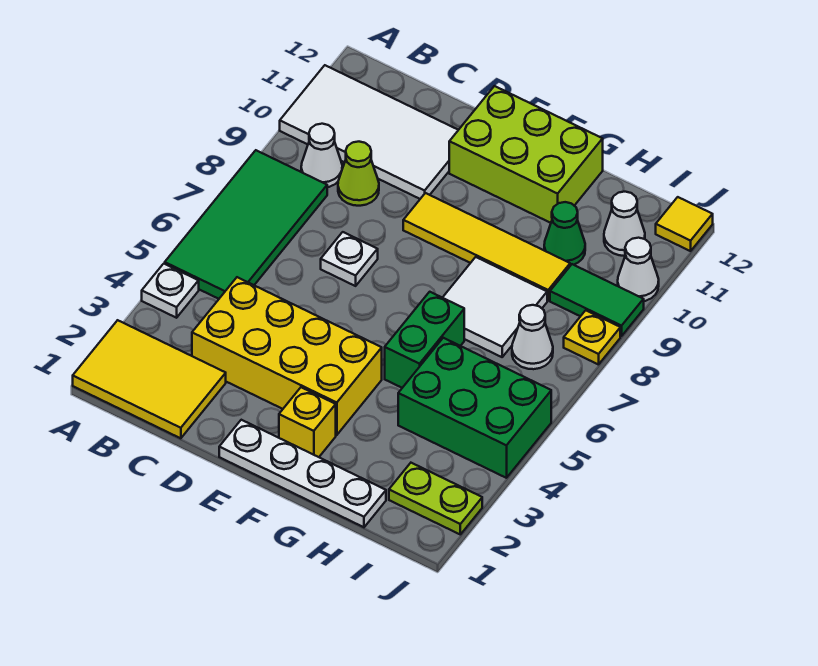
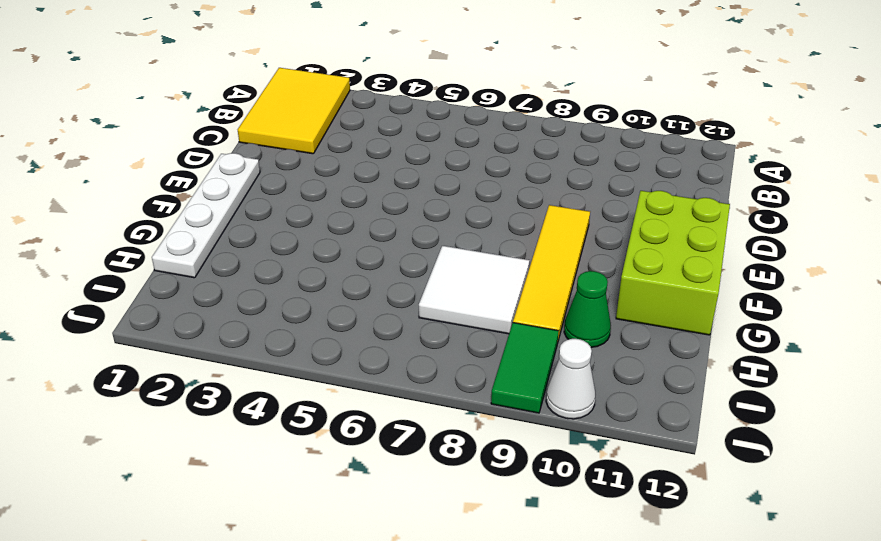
none -> white plate A4 level 1
none -> green tile A5:B8 level 1
none -> white tile A10:D11 level 1

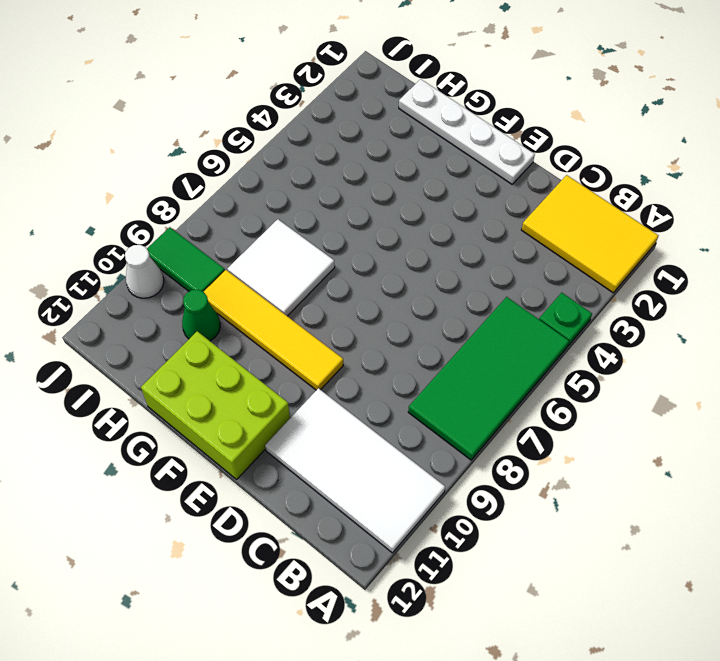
green plate A4 level 1 -> white plate A4 level 1
none -> white cone B9 level 1
none -> yellow brick C3:F4 level 1
none -> lime cone C9 level 1

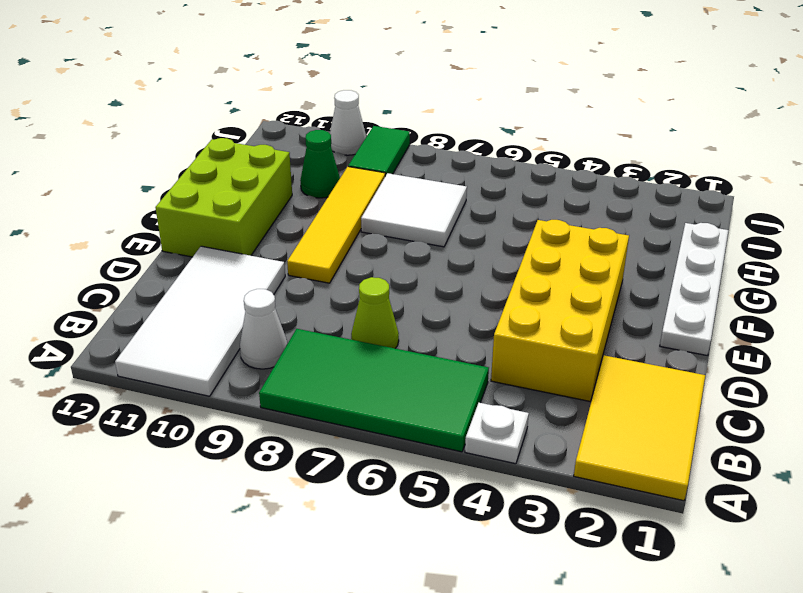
lime cone C7 level 1 -> lime cone C9 level 1
none -> white plate D7 level 1
none -> yellow brick F2 level 1
none -> green brick G5:G6 level 1

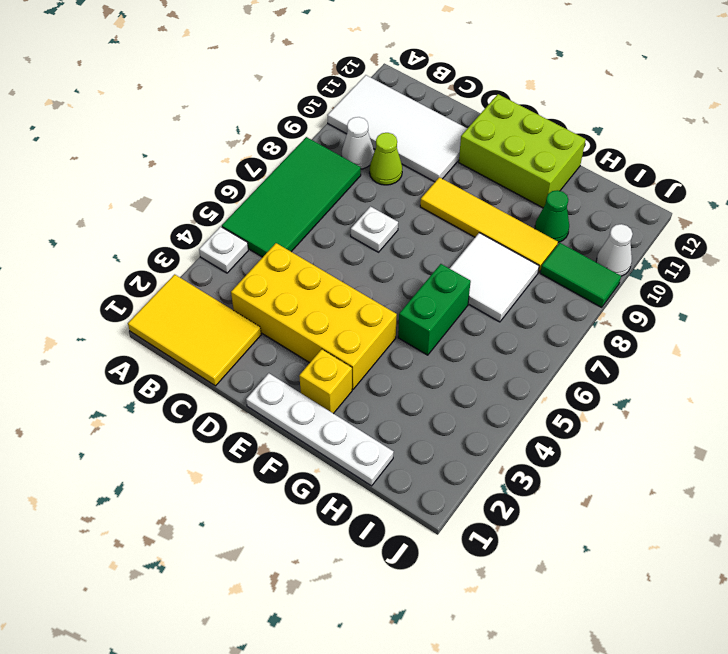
none -> green brick H4:J5 level 1
none -> lime plate I2:J2 level 1
none -> white cone I7 level 1

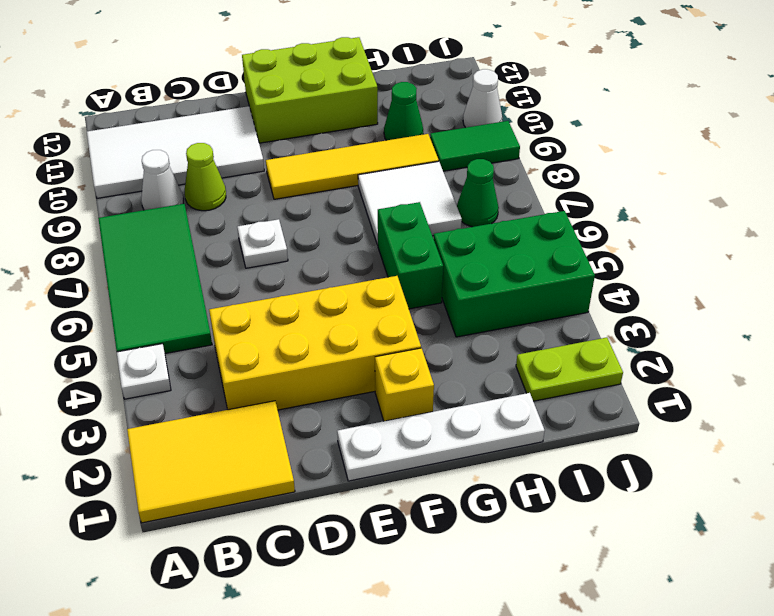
green cone I7 level 1 -> white cone I7 level 1
none -> white cone I11 level 1
none -> yellow plate J8 level 1
none -> yellow tile J12 level 1

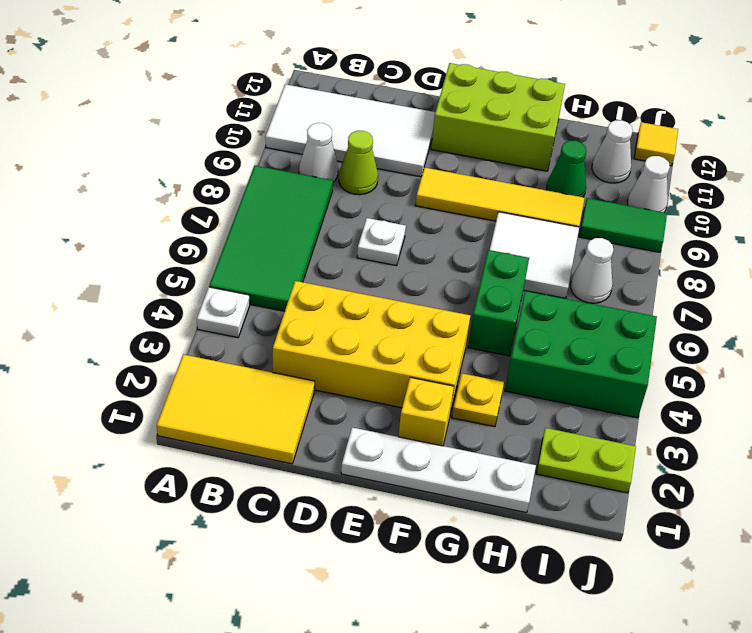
yellow plate G3 level 1 -> yellow plate J8 level 1

